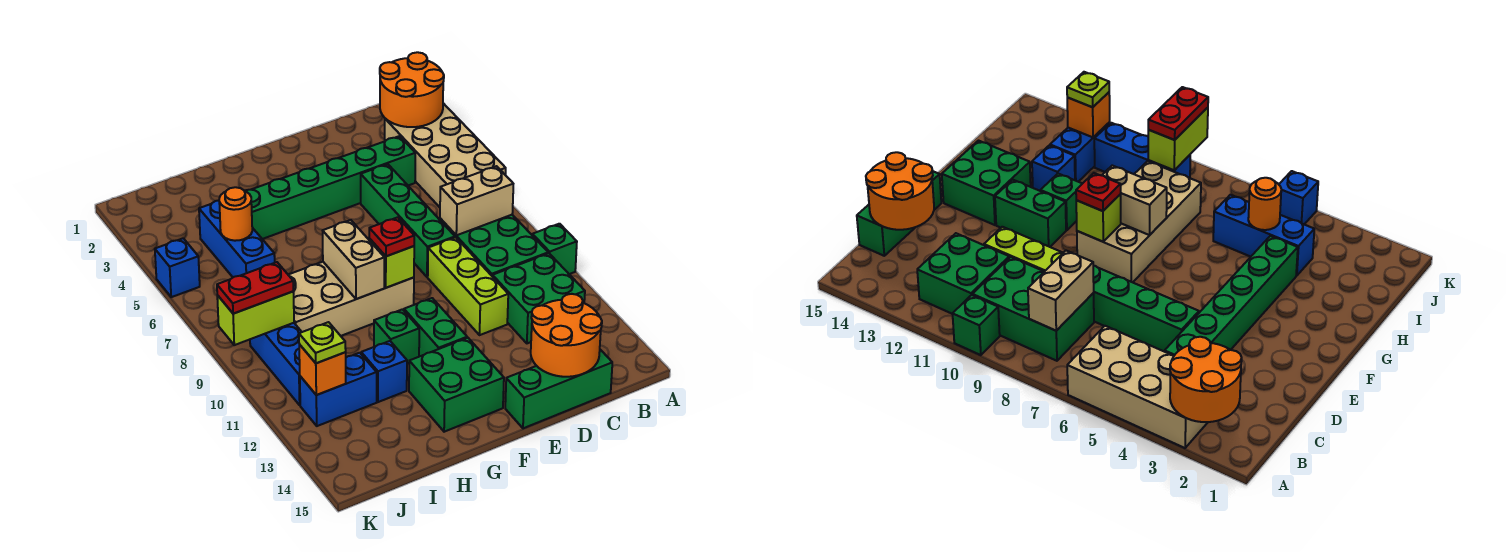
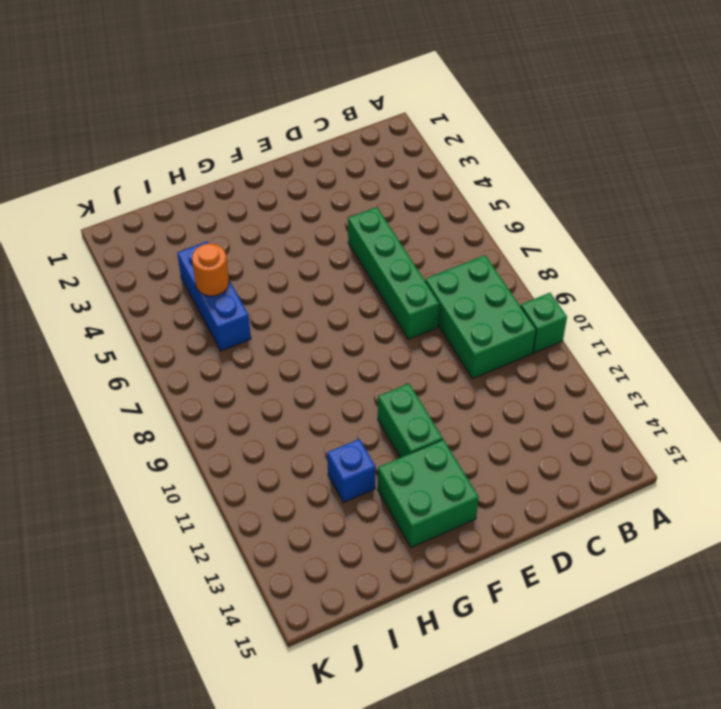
none -> tan brick A3:B6 level 1
none -> green brick B11:C12 level 1
none -> green brick C4:H4 level 1

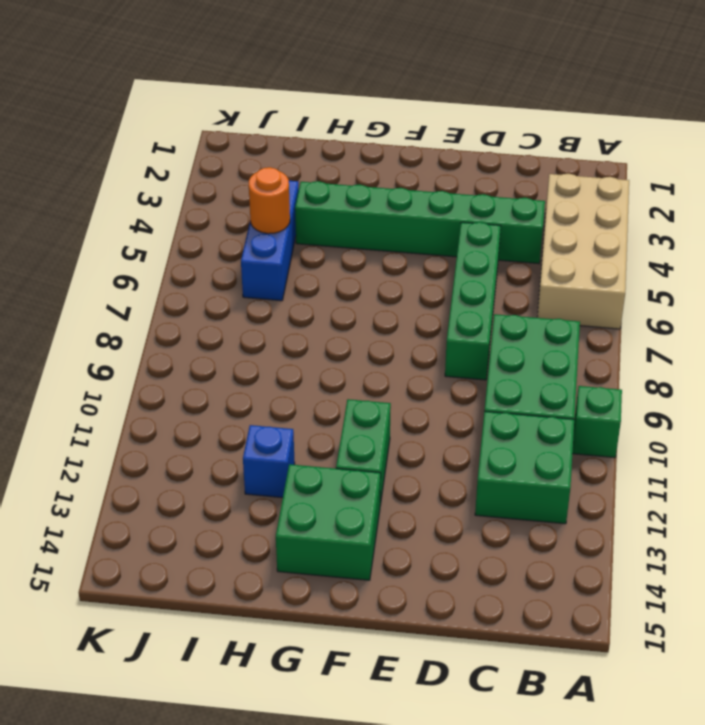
none -> green brick C15:E15 level 1
none -> lime brick D9:D11 level 1
none -> tan brick F8:I9 level 1

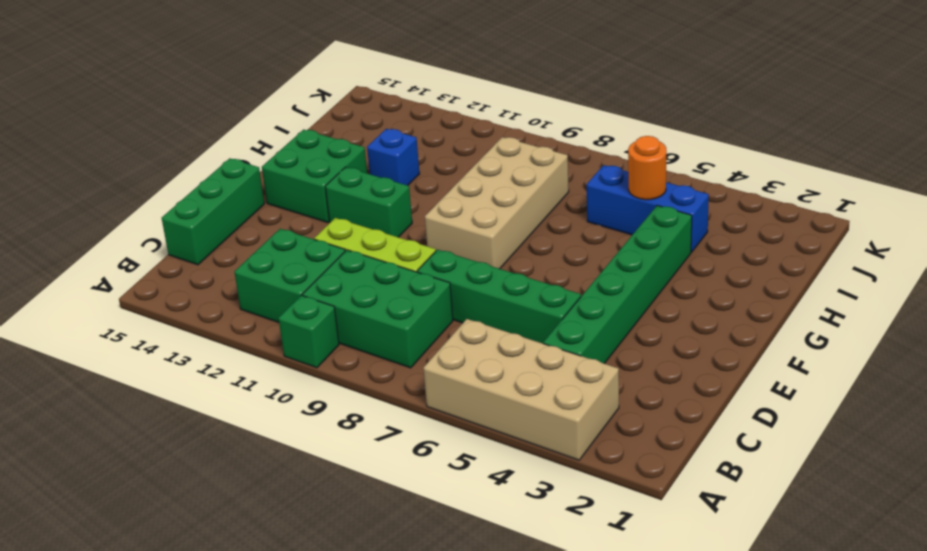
none -> green brick G11 level 1
none -> blue brick I12:J12 level 1
none -> blue brick J9:J11 level 1

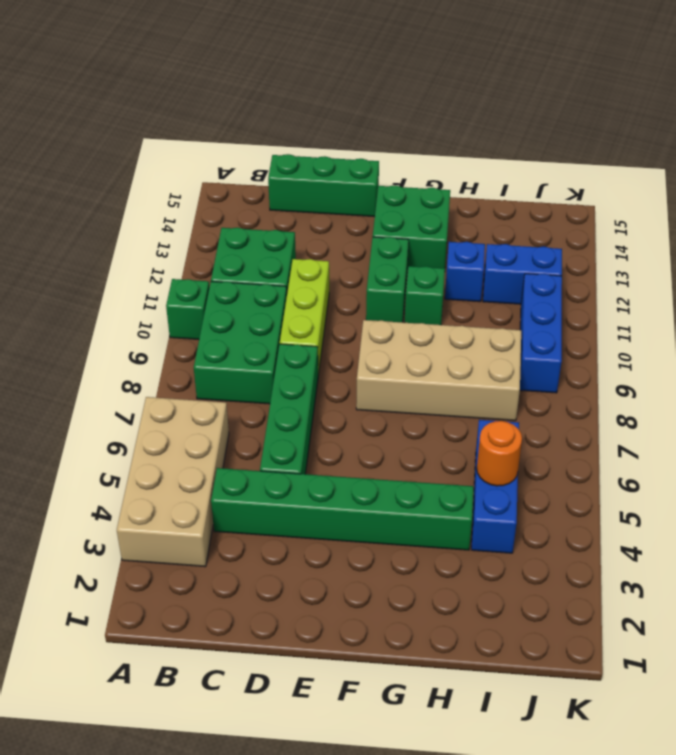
none -> blue brick K5 level 1
none -> orange round brick A2:B3 level 2
none -> tan brick B8:C8 level 2

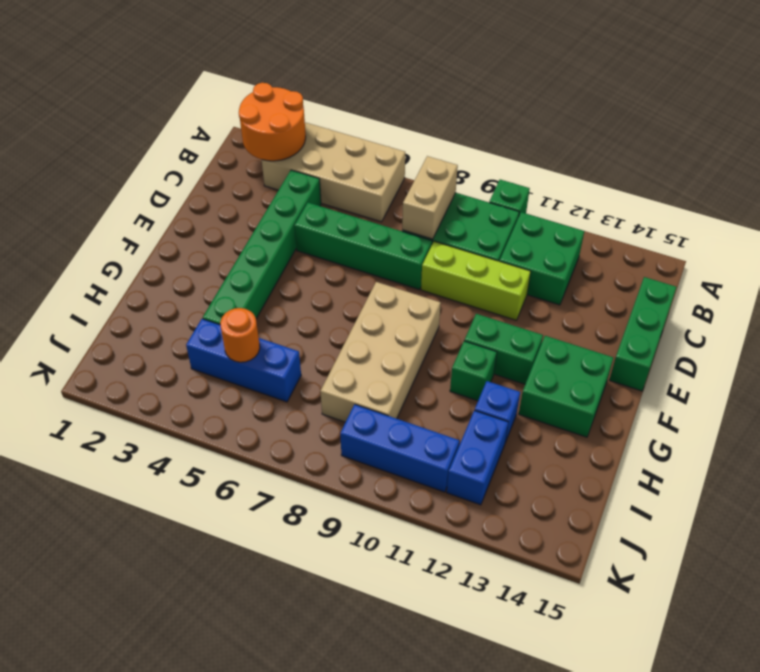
none -> blue brick K5 level 1
none -> orange round brick C14:D15 level 2
none -> lime brick F9 level 2

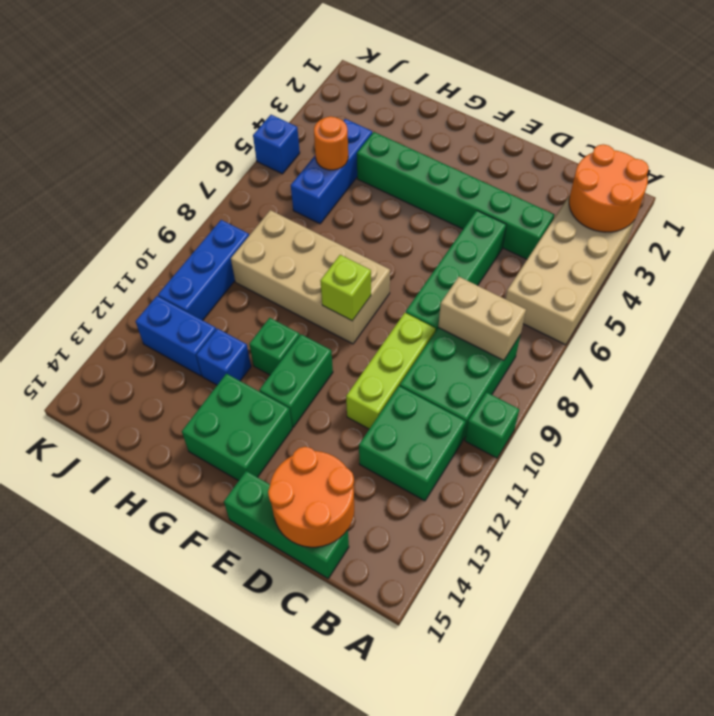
none -> tan brick G8:G9 level 2
none -> lime brick J9:K9 level 2
none -> orange brick J12 level 2

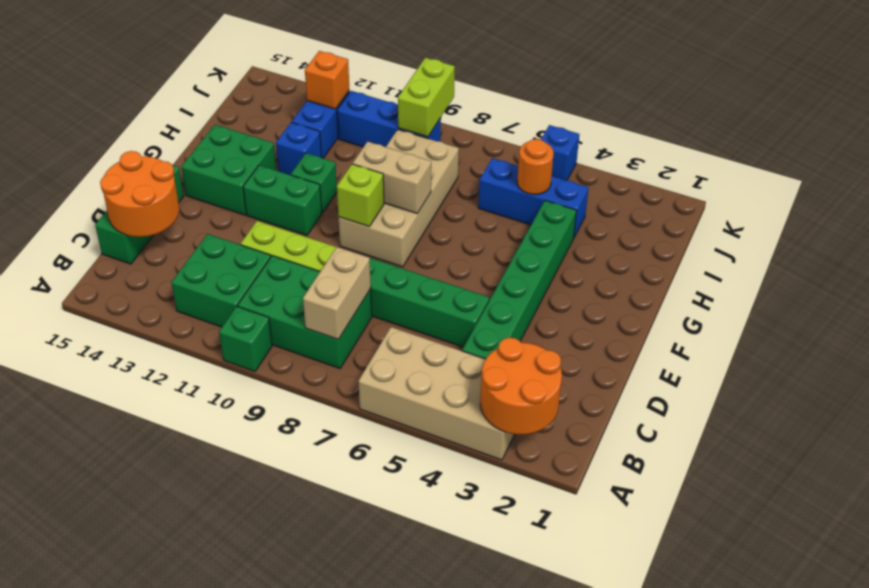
none -> red plate F9 level 3
none -> red plate J9:K9 level 3
none -> lime plate J12 level 3

